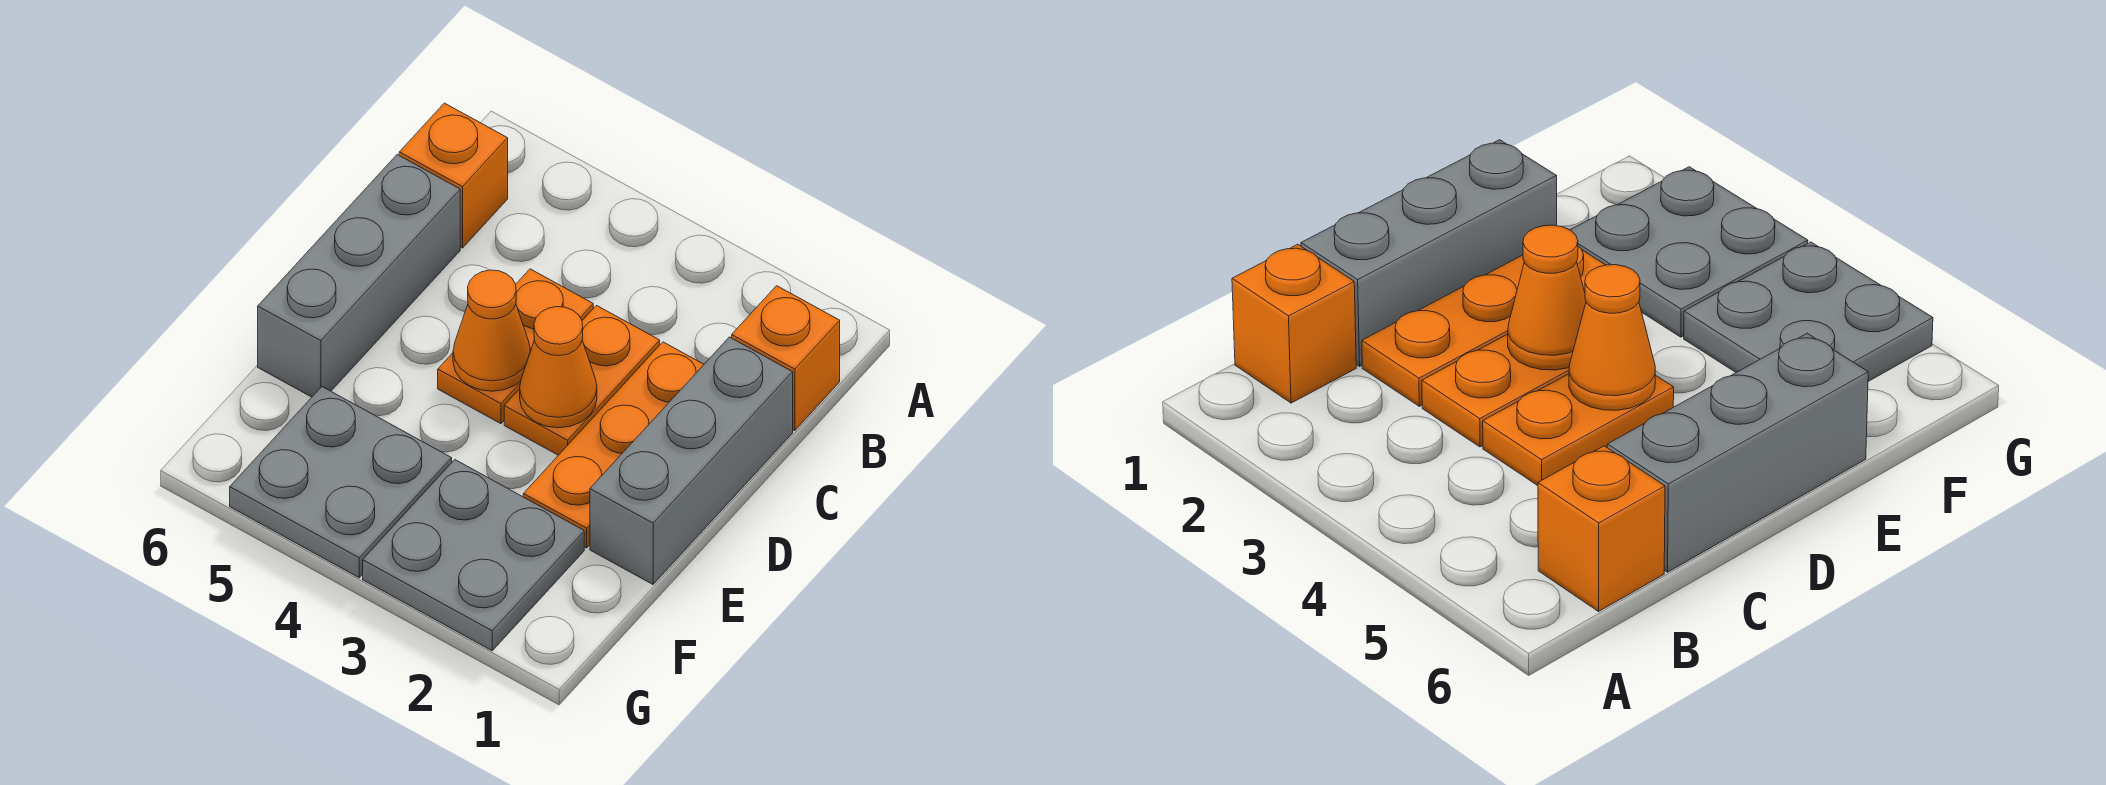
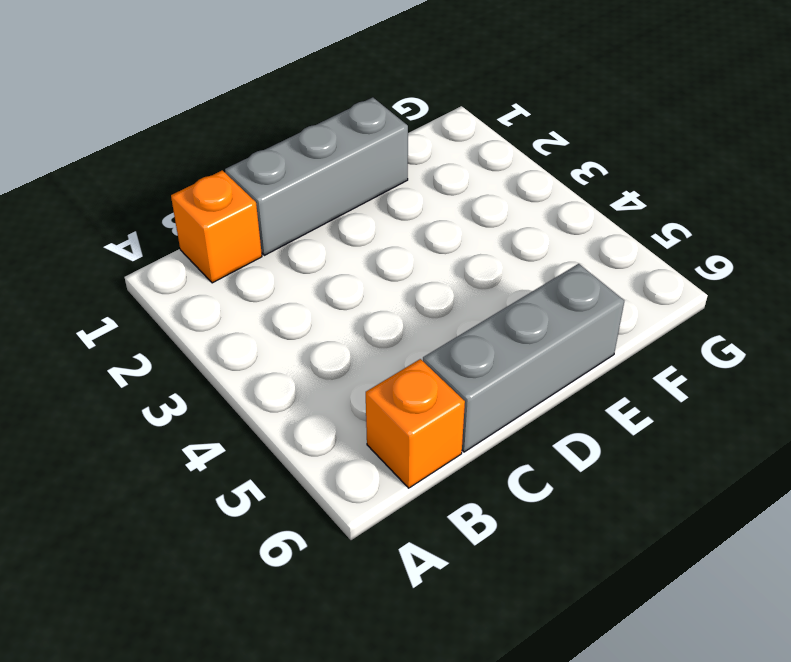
none -> orange plate C2:E2 level 1
none -> orange plate C3:D3 level 1

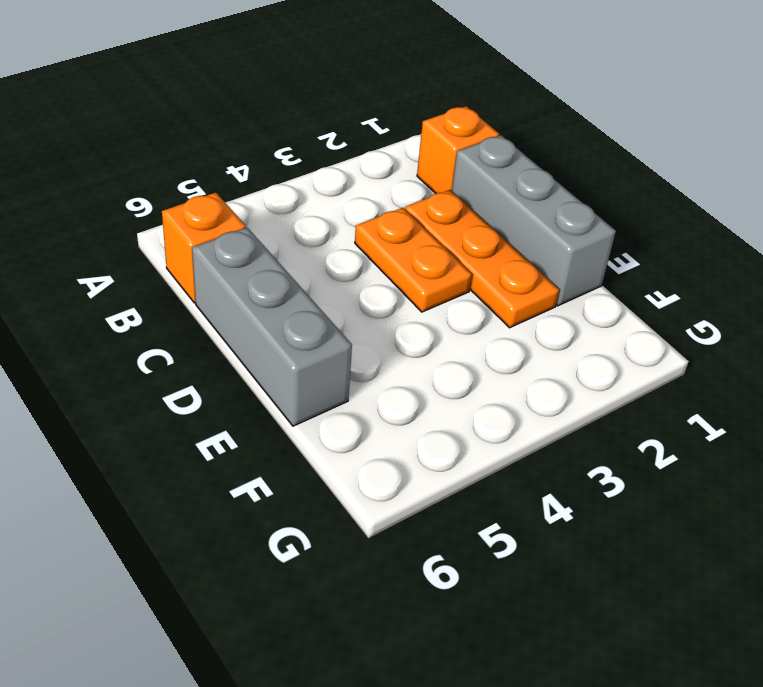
none -> orange plate C4:D4 level 1
none -> grey plate F2:G3 level 1

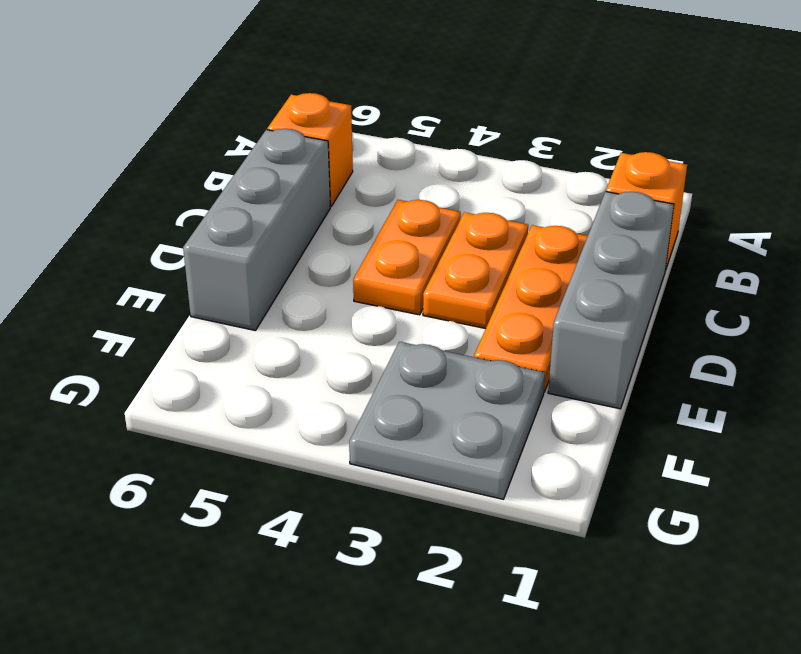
none -> grey plate F4:G5 level 1
none -> orange cone D3 level 2

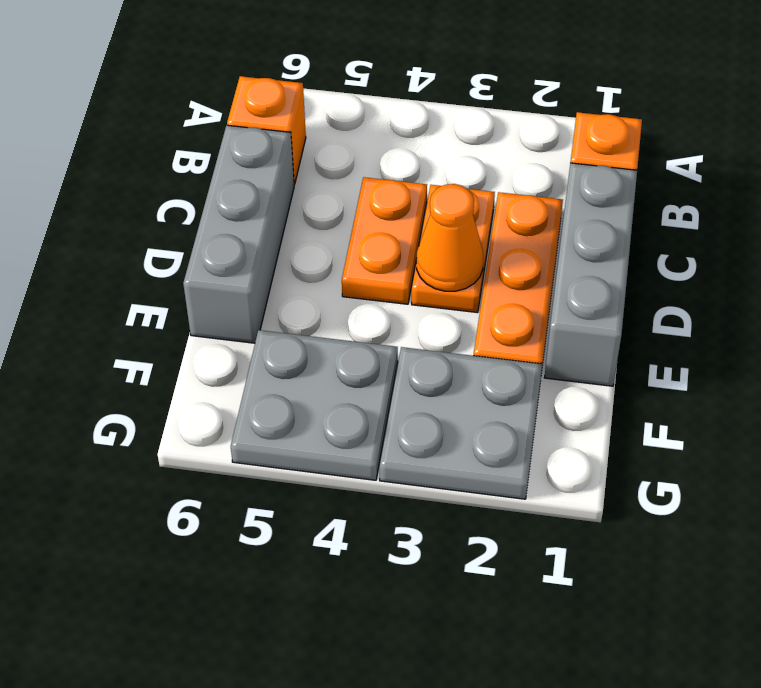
none -> orange cone D4 level 2

